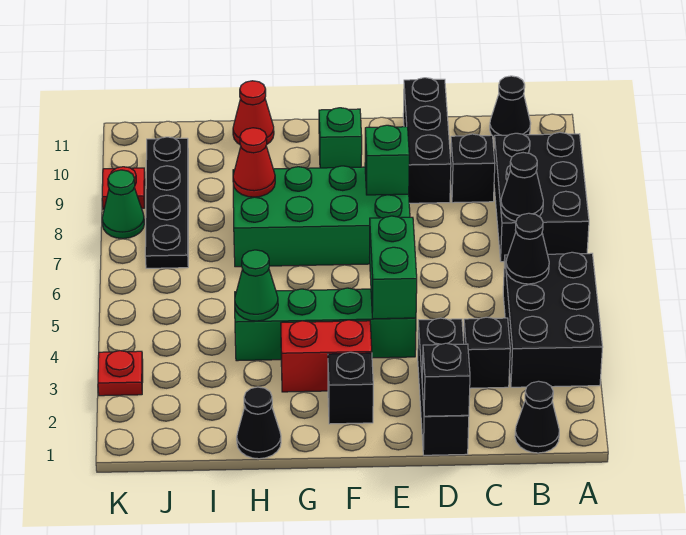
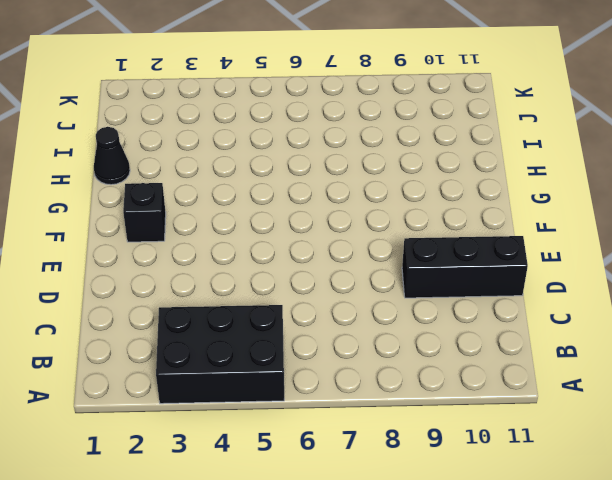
none -> black brick A7:B9 level 1
none -> black cone B1 level 1
none -> black cone B11 level 1

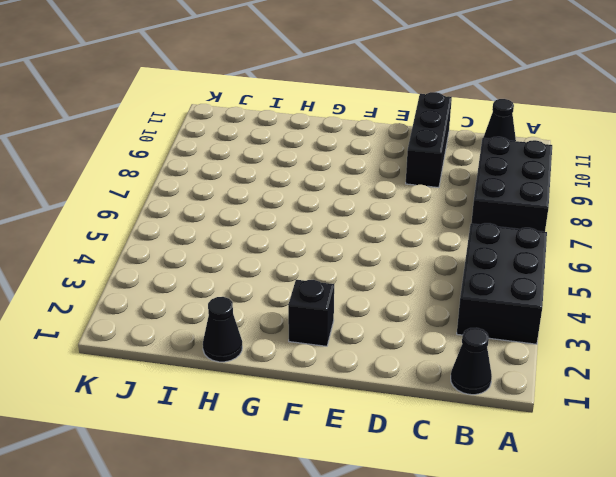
none -> black brick C3 level 1
none -> black brick C9 level 1
none -> black brick D1:D3 level 1

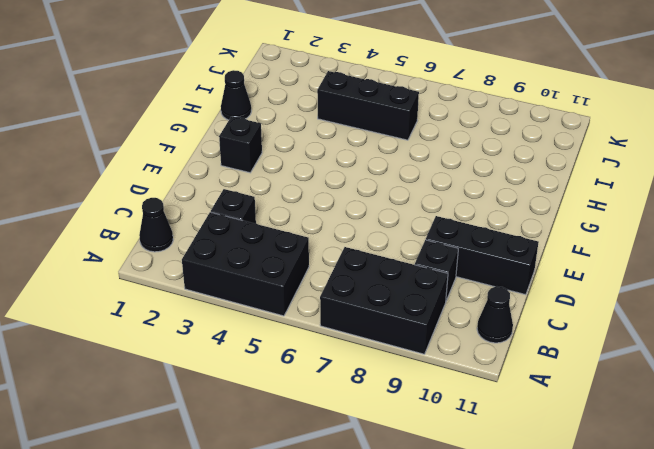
black brick I4:I6 level 1 -> black brick D1:D3 level 1
none -> green brick E4:H4 level 1
none -> green brick E7:H8 level 1
none -> red brick F3:G3 level 1

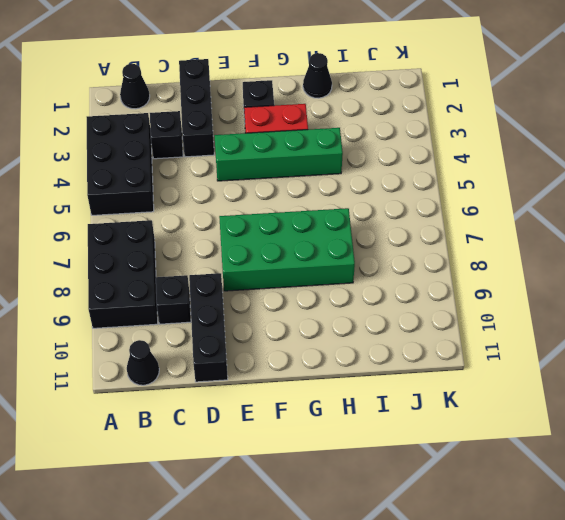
none -> green brick F10 level 1
none -> red cone H11 level 1
none -> black plate J7:J10 level 1

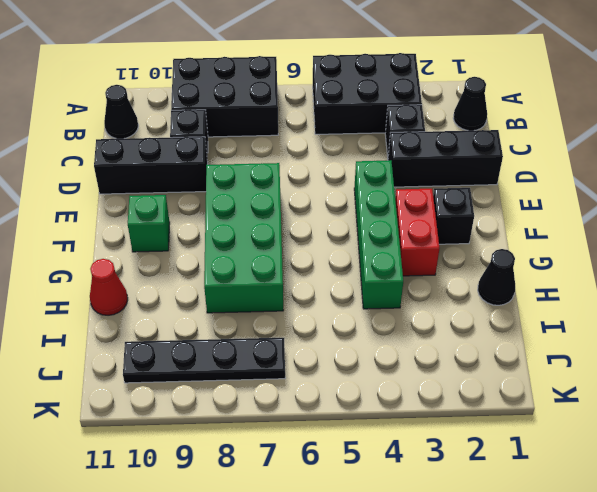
none -> red plate K3 level 1
none -> green cone K8 level 1
none -> red plate K9 level 1

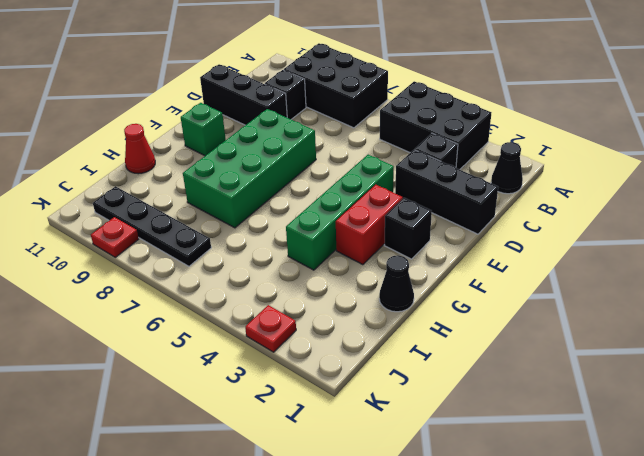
none -> black cone B11 level 1
none -> green cone K8 level 1
none -> black cone B5 level 2

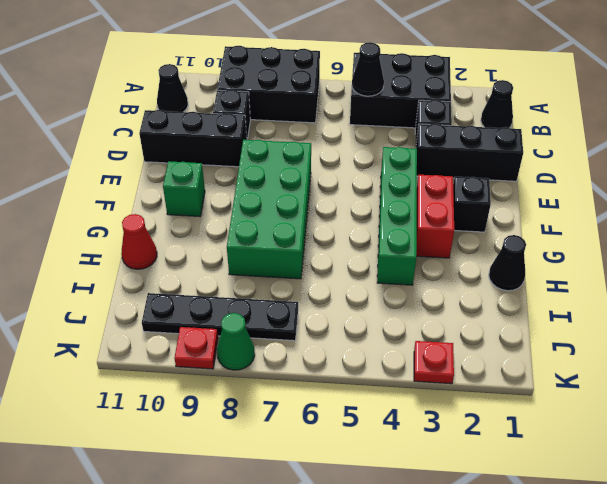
none -> black cone B7 level 2
none -> black brick D1 level 2
none -> green brick E4:E5 level 2

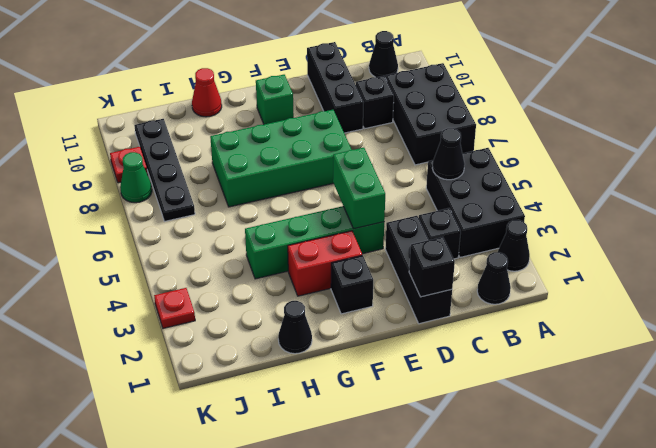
black cone A2 level 1 -> black cone B7 level 2
none -> green brick E8 level 2
none -> green cone H4 level 2
none -> red cone H8 level 2

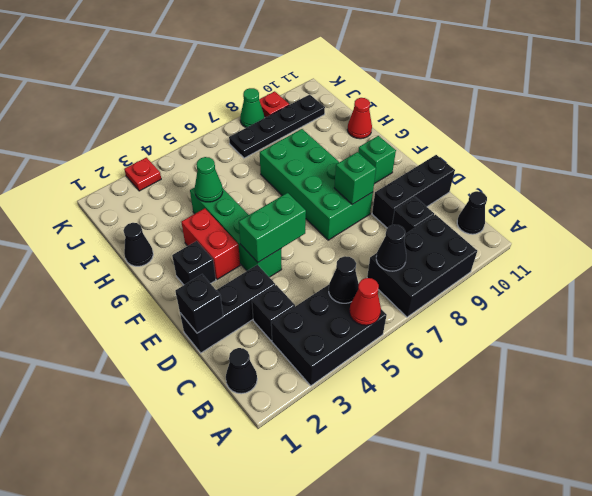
red cone A5 level 2 -> red cone H8 level 2

